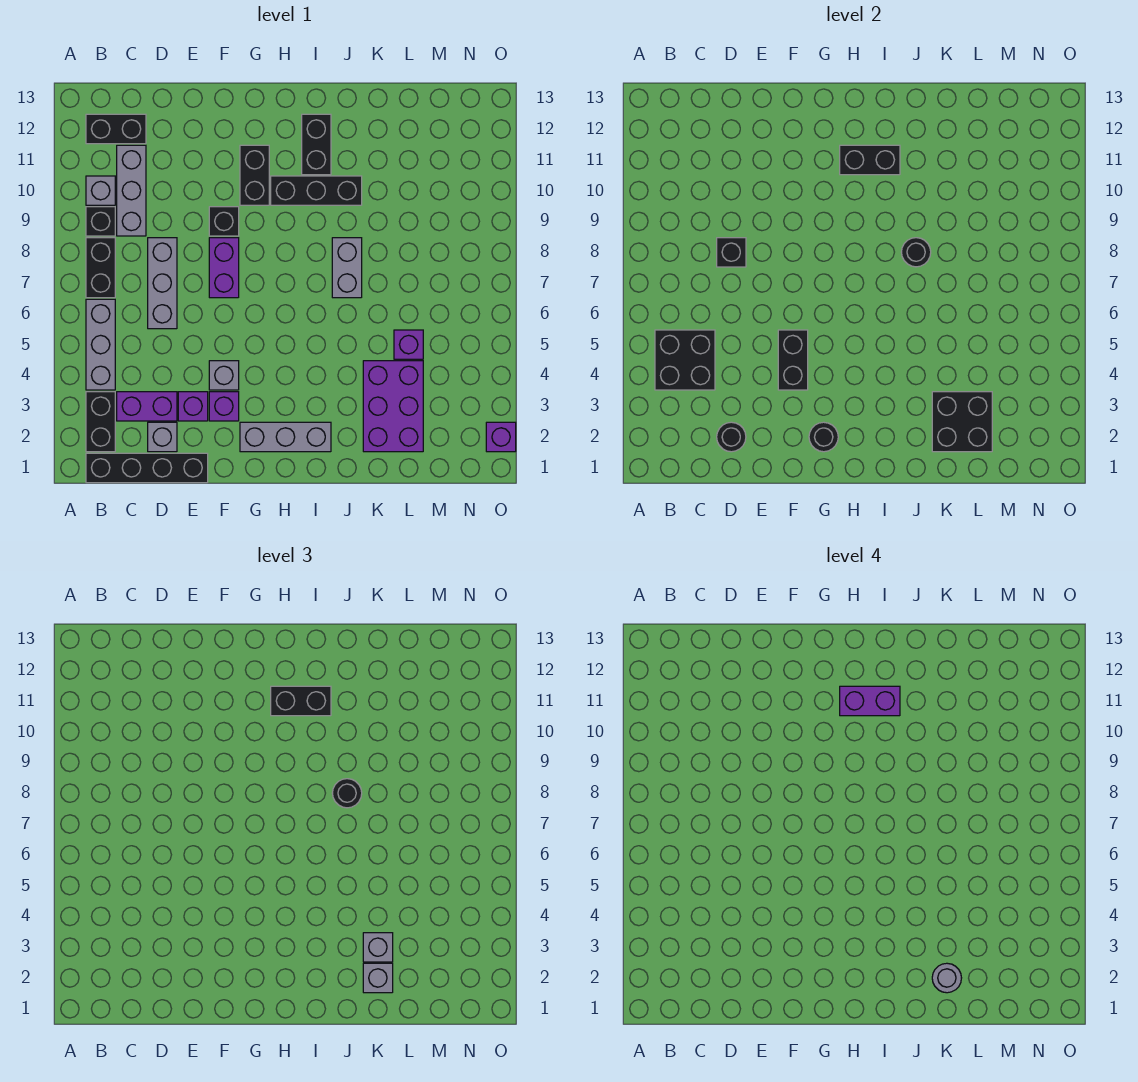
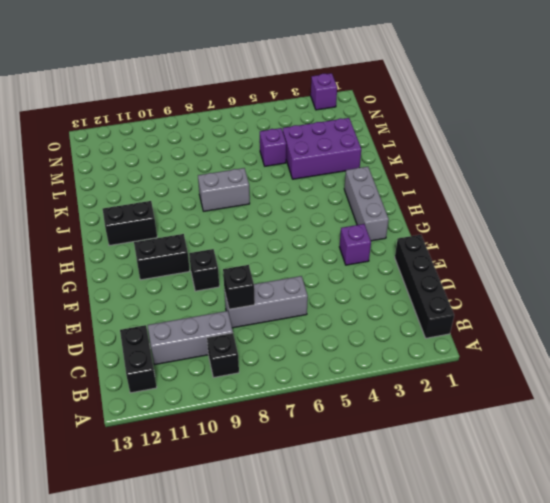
none -> black brick B2:B3 level 1
none -> grey brick B4:B6 level 1
none -> black brick B7:B8 level 1
none -> grey brick B10 level 1

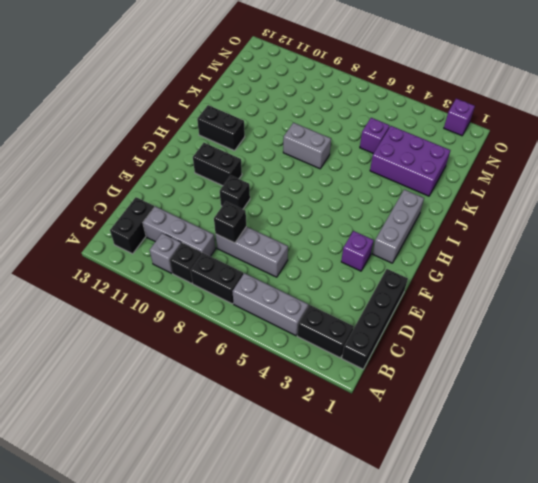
none -> purple brick C3:D3 level 1
none -> grey brick D2 level 1
none -> purple brick E3 level 1
none -> grey brick F4 level 1

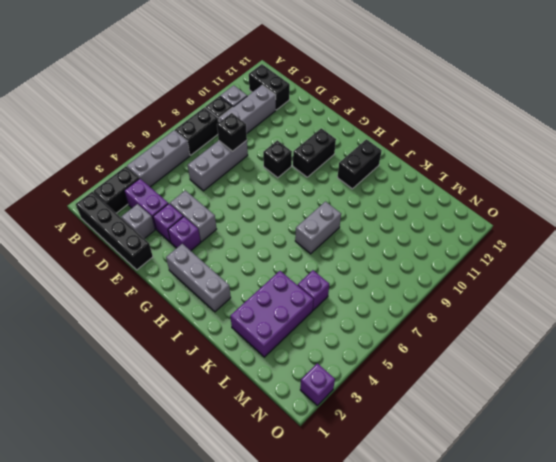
grey brick E4:F4 level 1 -> grey brick F4 level 1
none -> purple brick F7:F8 level 1
none -> black brick H10:J10 level 1
none -> black brick B4:C5 level 2
none -> black round brick D2 level 2

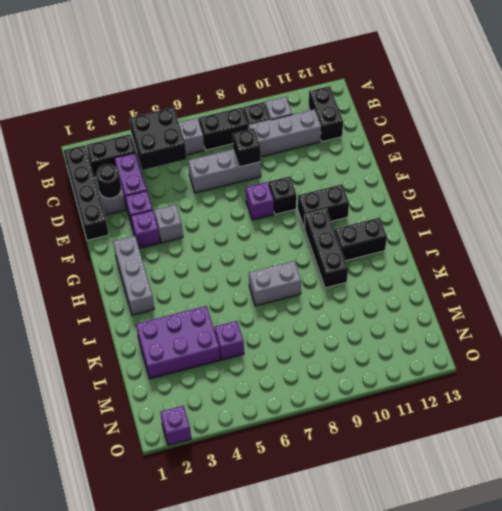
purple brick F8 level 1 -> purple brick F7:F8 level 1
none -> black brick F4:F5 level 2
none -> black round brick G2 level 2
none -> black brick H11:I11 level 2
none -> black round brick J8 level 2

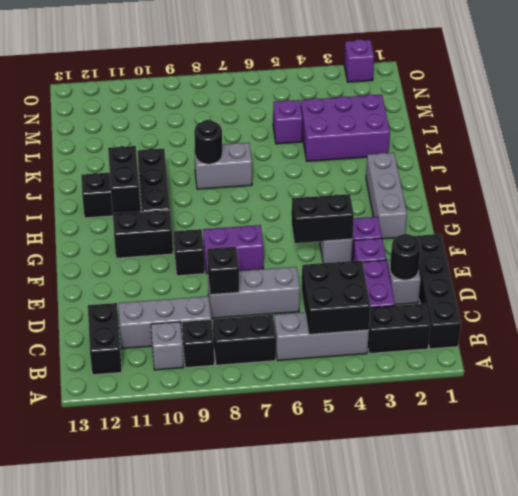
none -> black round brick G2 level 2
none -> black brick K2:L3 level 2
none -> black brick H11:I11 level 3
none -> black round brick J8 level 3

